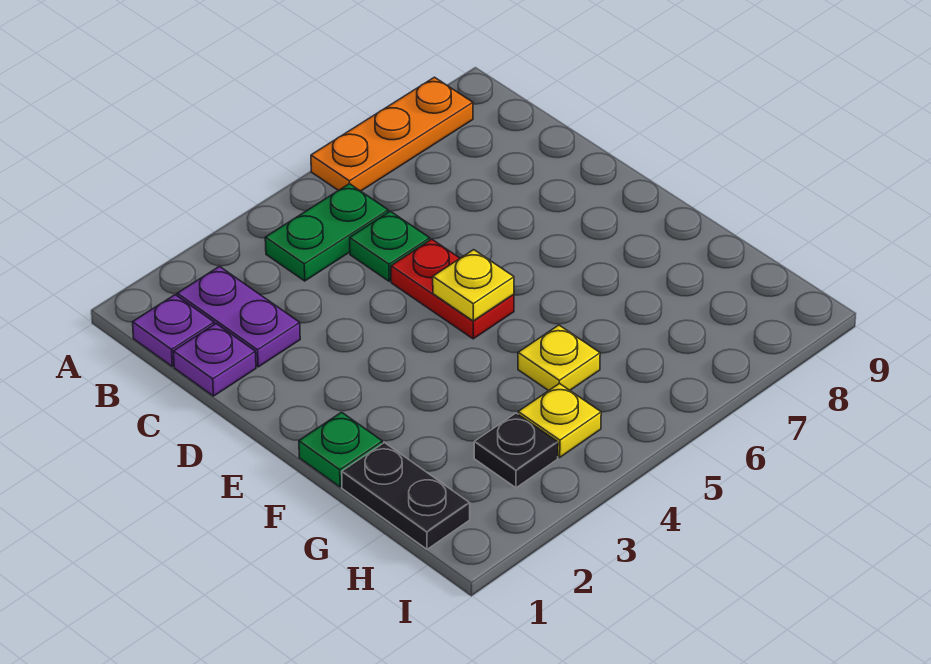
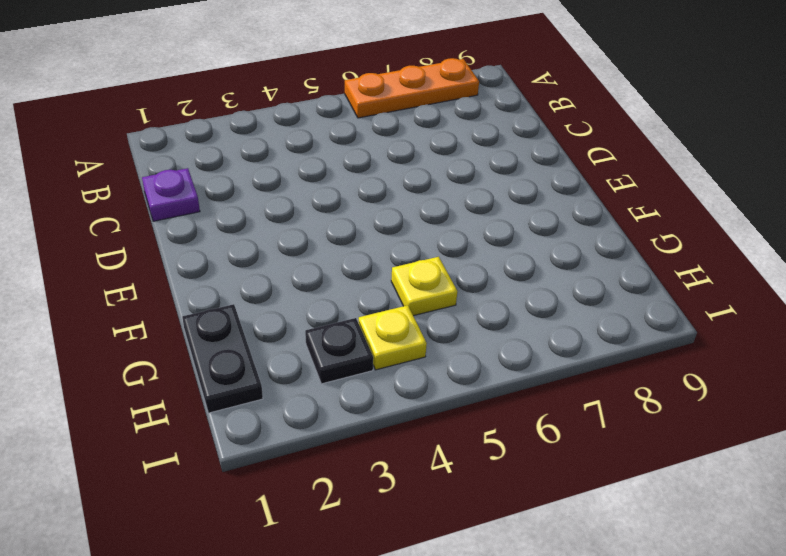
none -> purple plate B1 level 1
none -> purple plate B2:C2 level 1
none -> green plate B4:B5 level 1

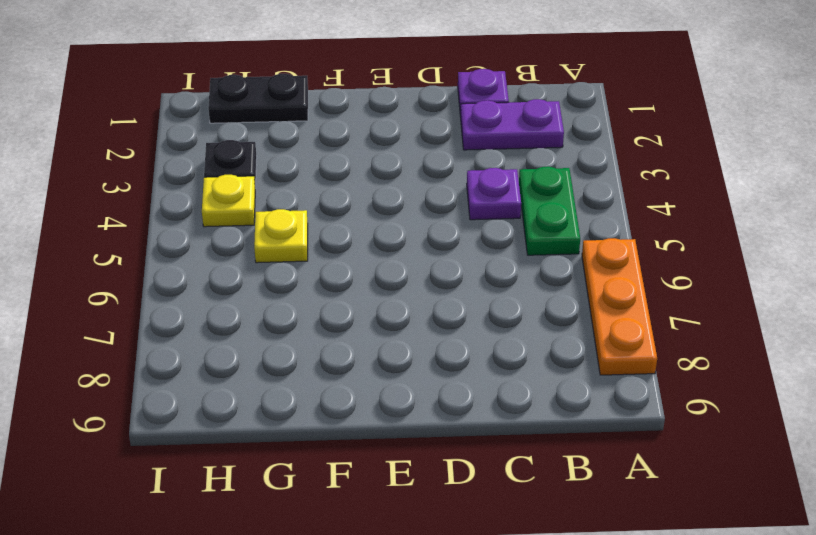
purple plate C4 level 1 -> purple plate B1 level 1
none -> green plate C5 level 1
none -> red plate D5:E5 level 1
none -> green plate F1 level 1

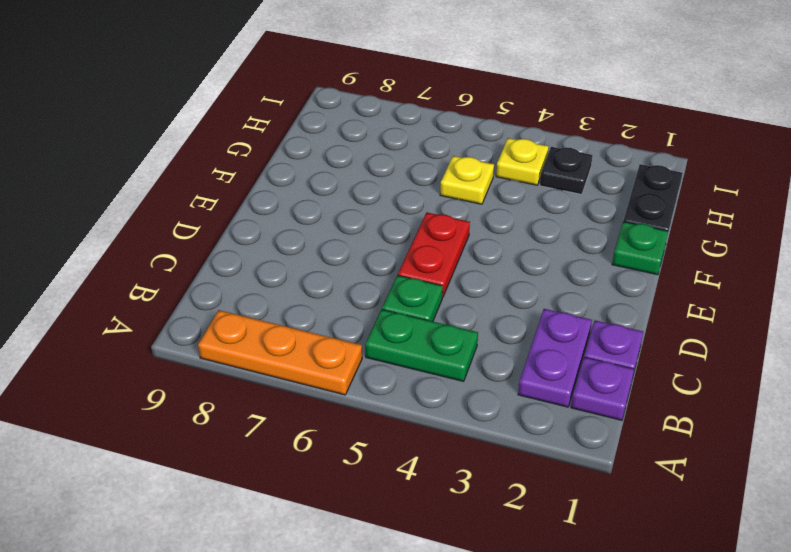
none -> yellow plate E5 level 2

